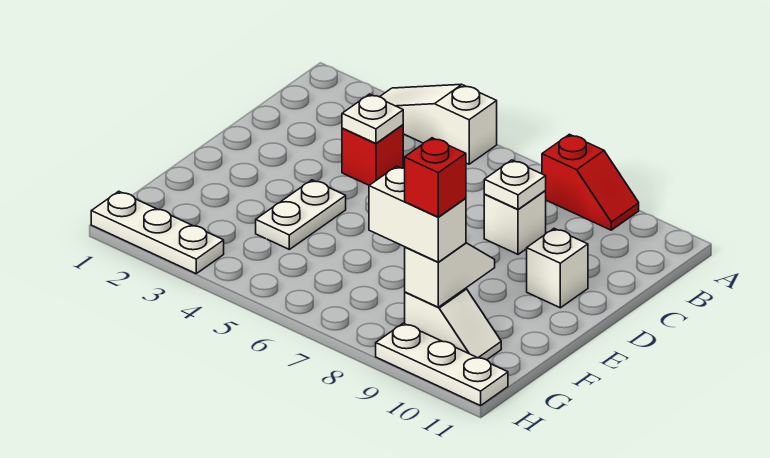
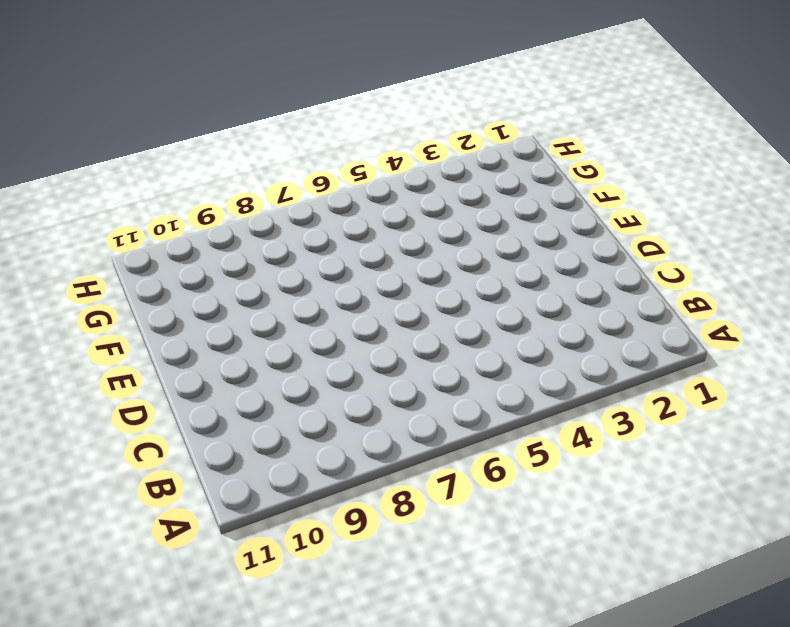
none -> white slope A3:A5 level 1 top 5
none -> red slope A8:A9 level 1 top 8
none -> red brick C4 level 1

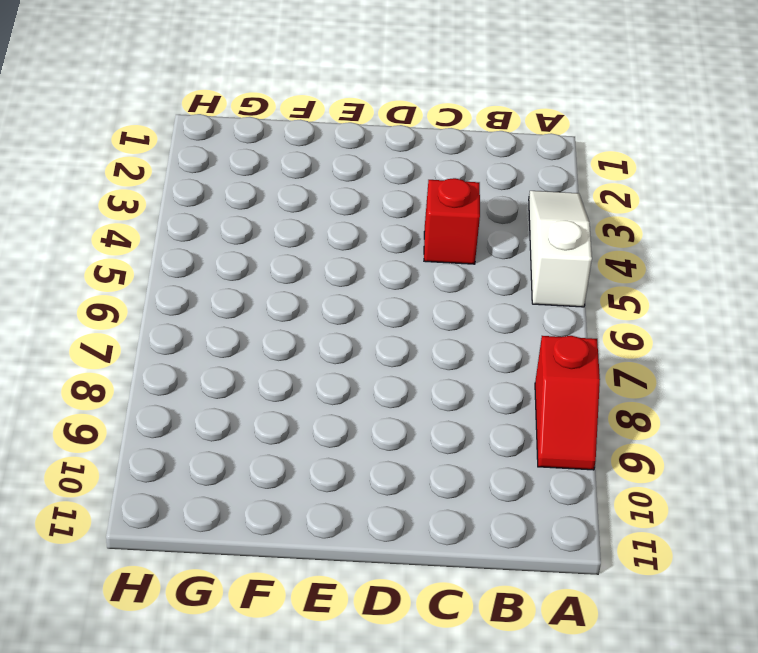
none -> white brick C8 level 1
none -> white brick D10 level 1
none -> white plate E4:F4 level 1

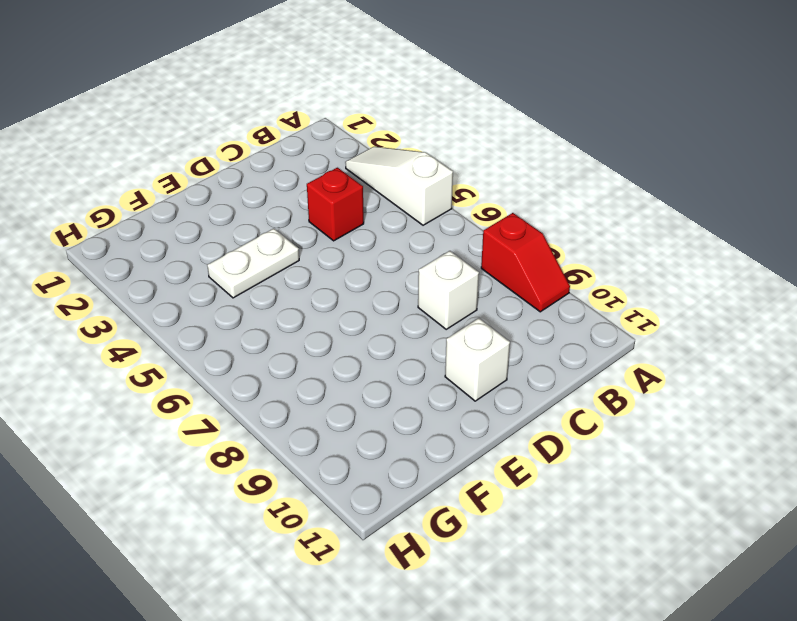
none -> white slope G9:G10 level 1 top 9
none -> white plate H1:H3 level 1
none -> white plate H9:H11 level 1

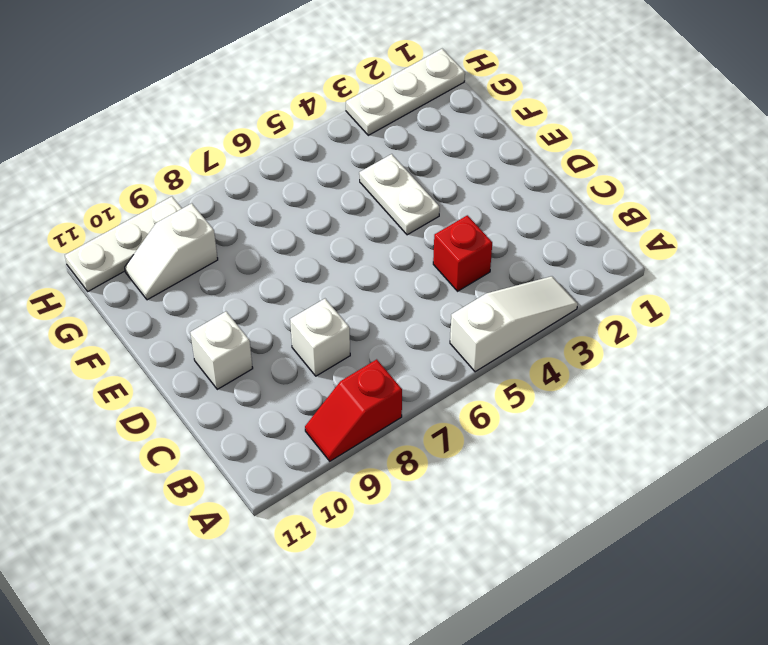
none -> white plate C4 level 2
none -> white plate C8 level 2
none -> white slope F9:G9 level 2 top G

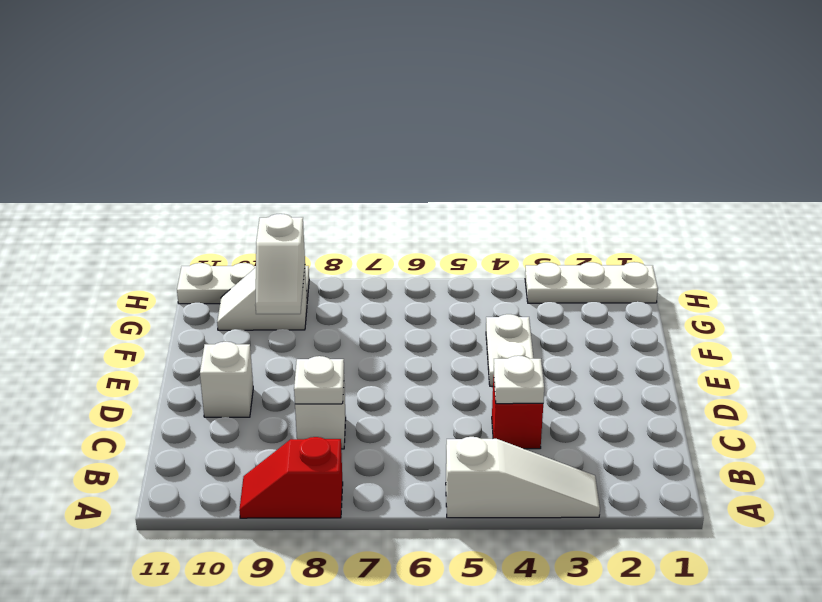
none -> white brick G8:G9 level 3
none -> red brick G9 level 4

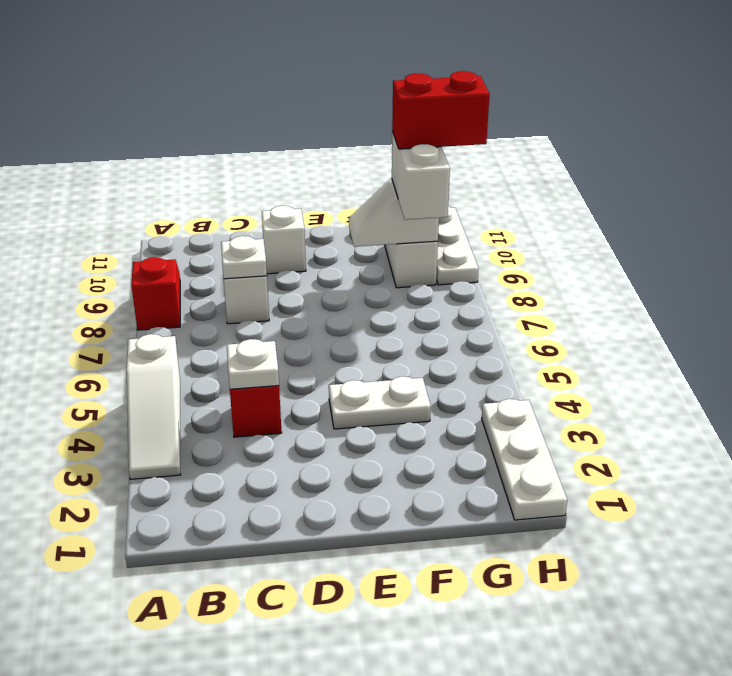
red brick G9:H9 level 4 -> red brick G9 level 4

